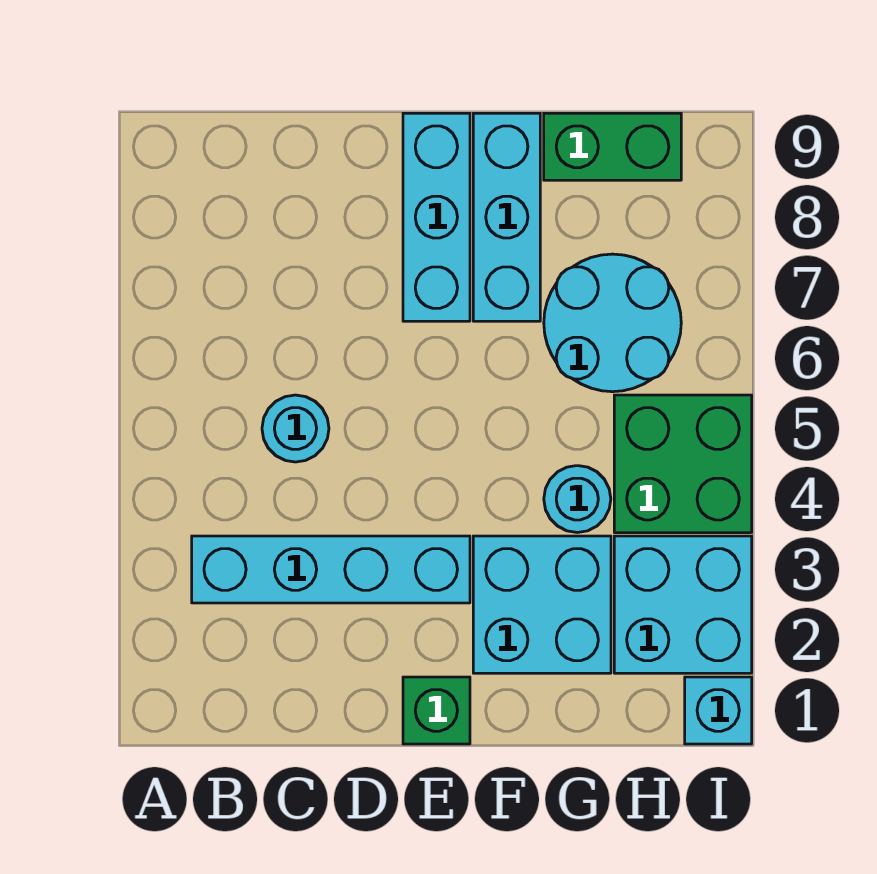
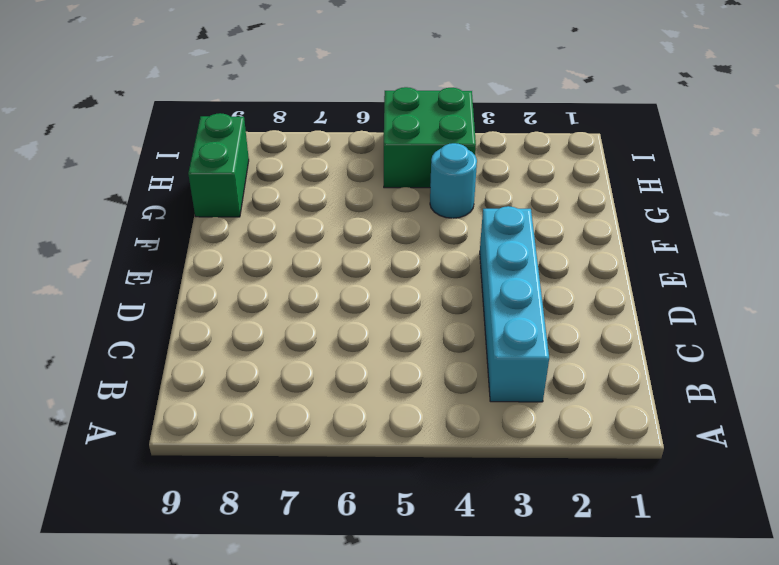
none -> cyan round brick C5 level 1
none -> green brick E1 level 1
none -> cyan brick E7:E9 level 1

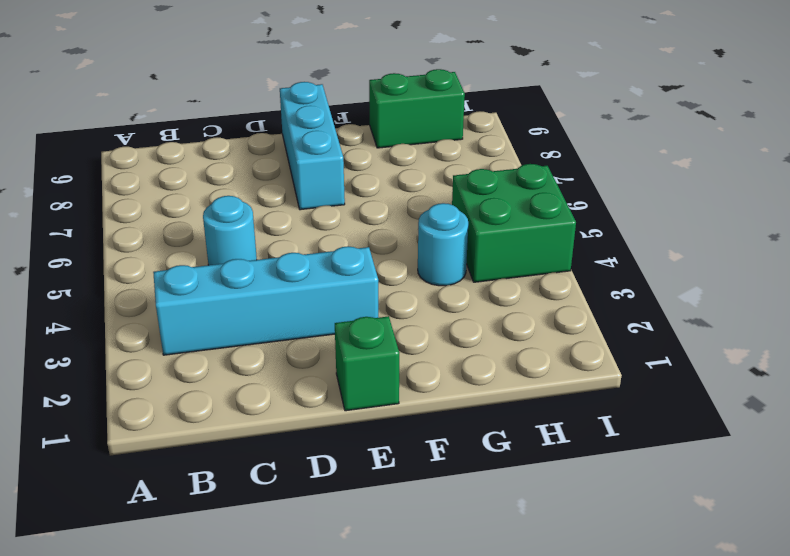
none -> cyan brick F2:G3 level 1
none -> cyan brick F7:F9 level 1
none -> cyan round brick G6:H7 level 1

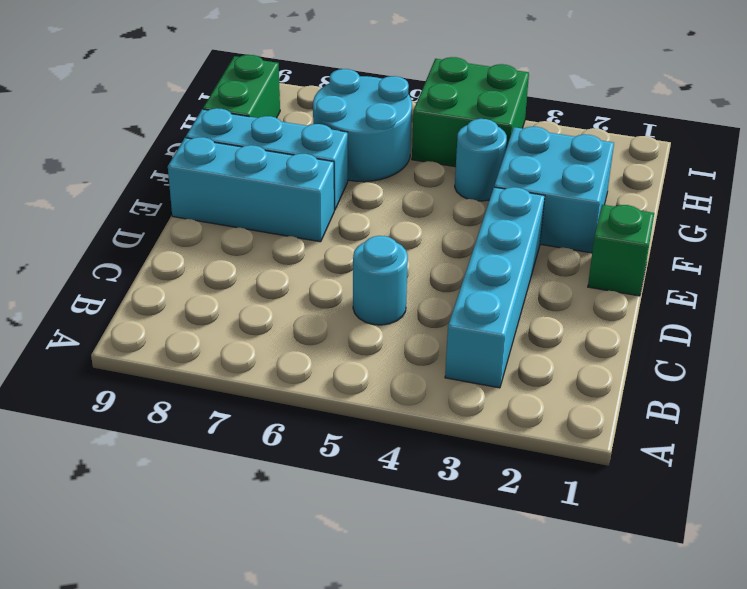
none -> cyan brick H2:I3 level 1
none -> cyan brick I1 level 1

